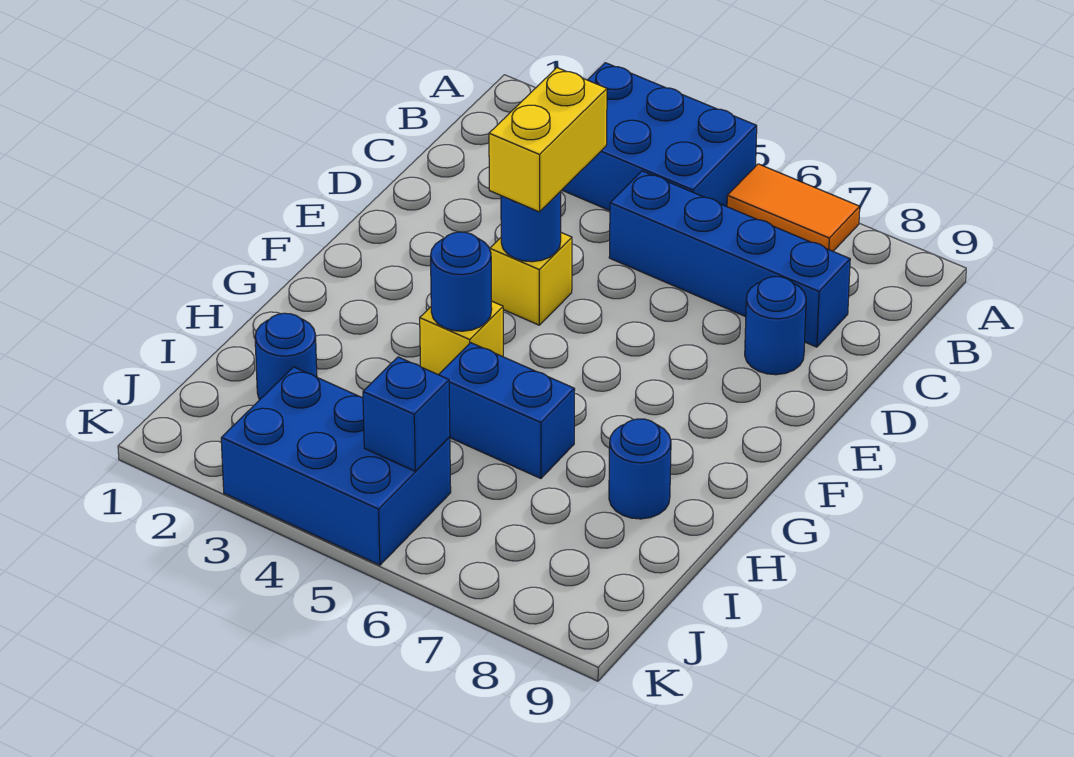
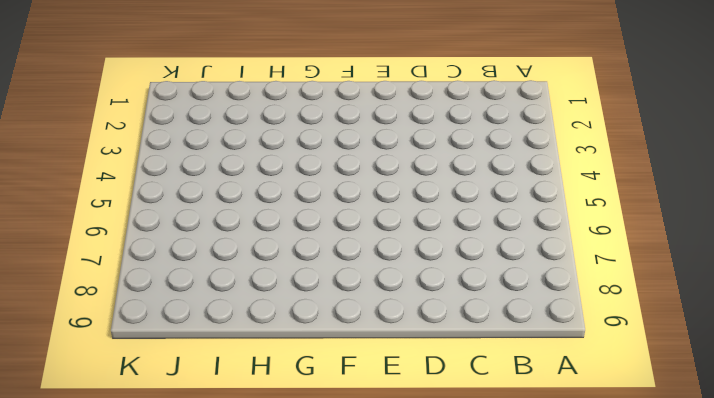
none -> blue brick A3:B5 level 1
none -> orange tile A6:A7 level 1
none -> blue brick C5:C8 level 1

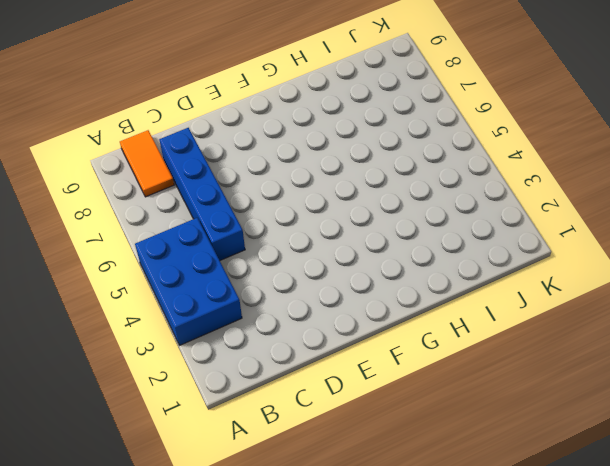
orange tile B8:B9 level 1 -> orange tile A6:A7 level 1
none -> blue round brick D8 level 1
none -> yellow brick E4 level 1
none -> yellow brick G4 level 1

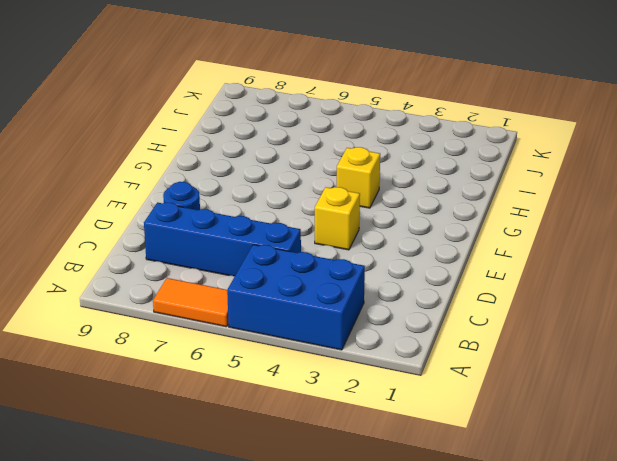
none -> blue brick H5:H6 level 1
none -> blue round brick H8 level 1
none -> blue round brick I2 level 1

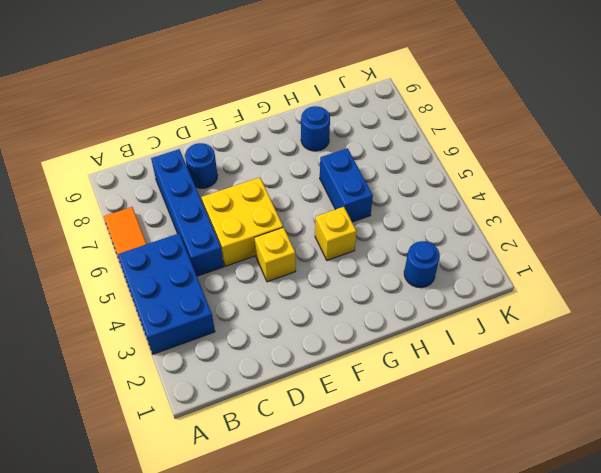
yellow brick D5:E6 level 1 -> none
none -> blue brick J3:K5 level 1
none -> blue round brick E4 level 2
none -> blue round brick G4 level 2

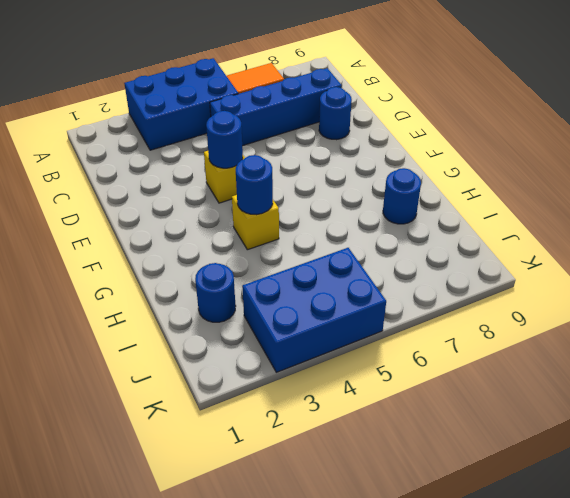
none -> blue brick H5:H6 level 1
none -> blue brick J5 level 2
none -> yellow brick D4:E4 level 3

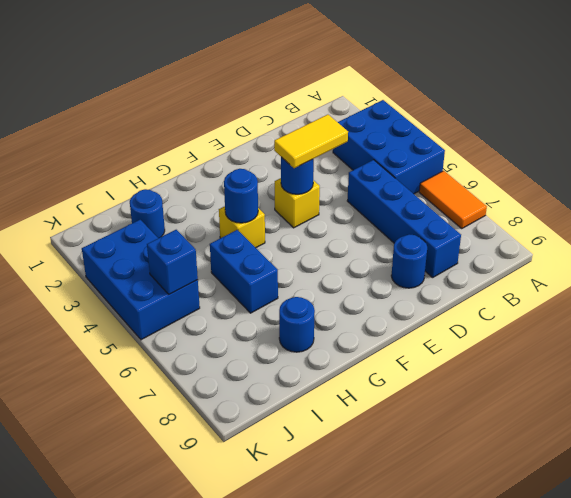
yellow tile D4:E4 level 3 -> yellow brick D4:E4 level 3

